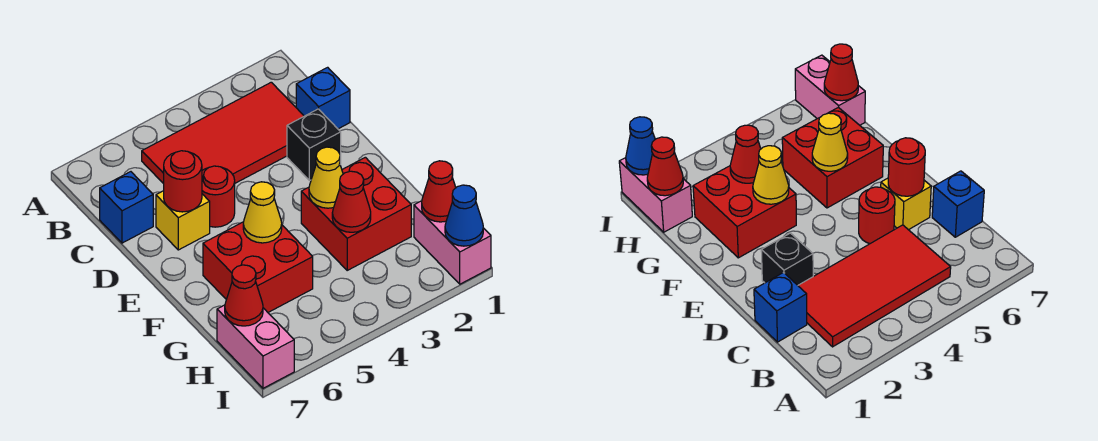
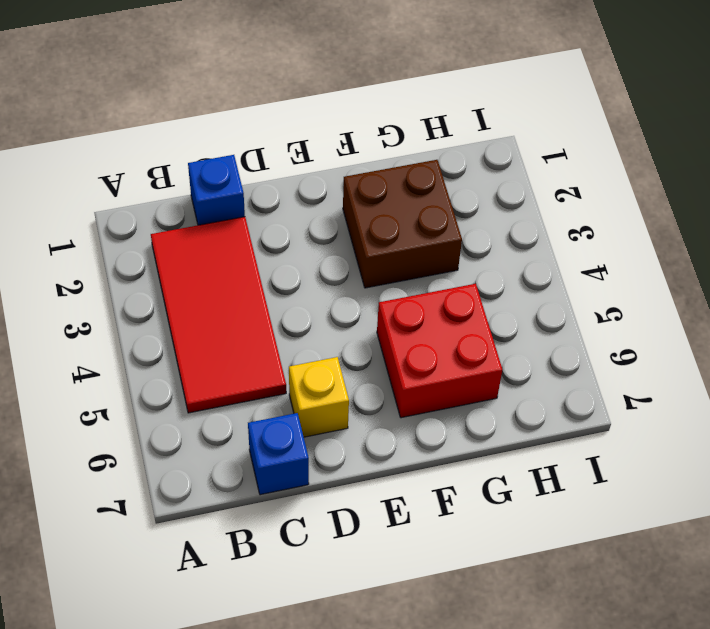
brown brick F2:G3 level 1 -> red brick F2:G3 level 1
none -> black brick D2 level 1
none -> red round brick D5 level 1
none -> pink brick H1:I1 level 1

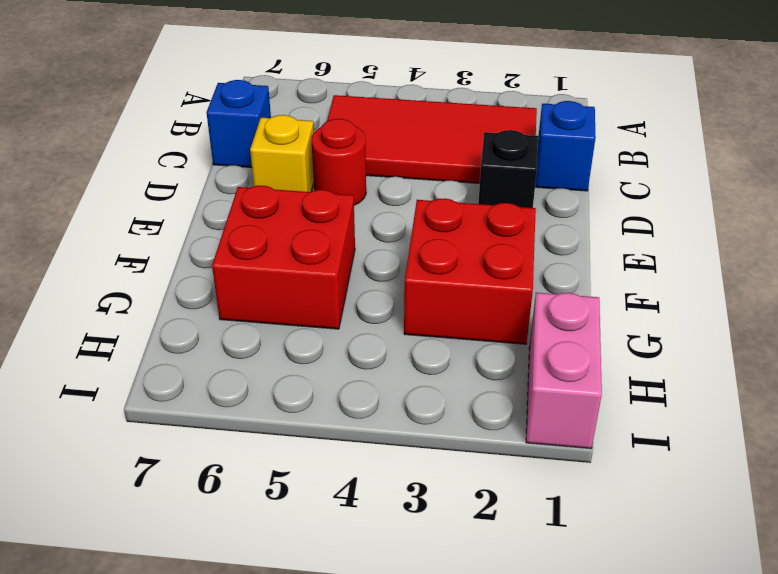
none -> pink brick H7:I7 level 1
none -> red round brick D6 level 2
none -> yellow cone F3 level 2

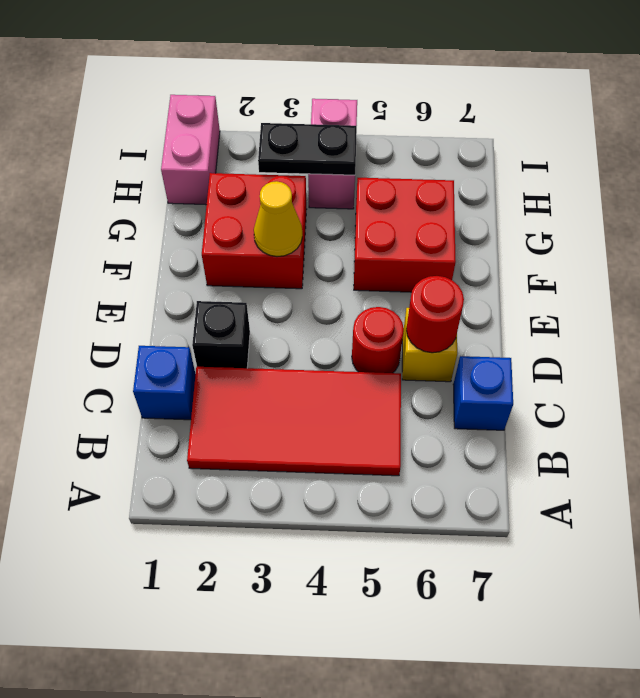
black plate H3:H4 level 2 -> none
pink brick H4:I4 level 1 -> pink brick H7:I7 level 1
none -> yellow cone F5 level 2
none -> red cone G3 level 2
none -> red cone H1 level 2

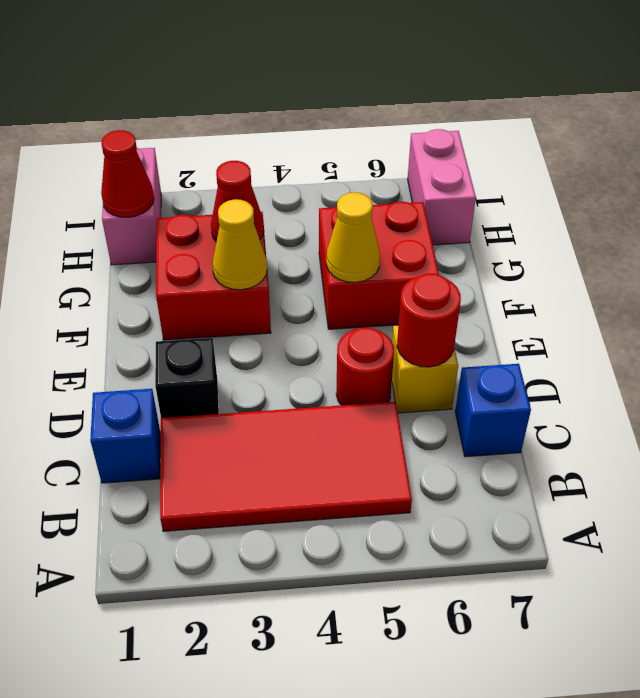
none -> red cone H7 level 2
none -> blue cone I1 level 2

